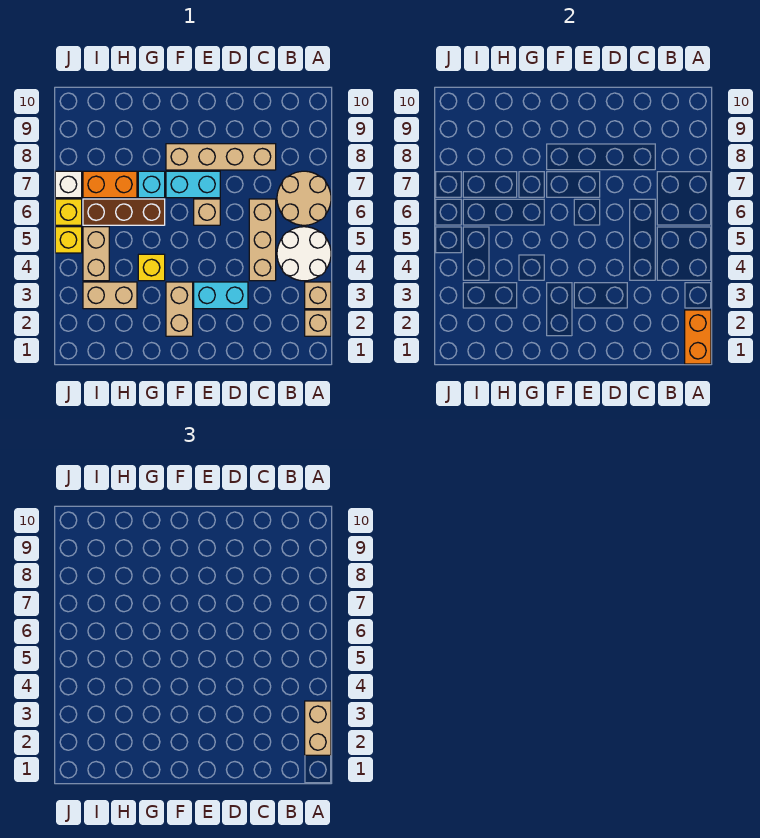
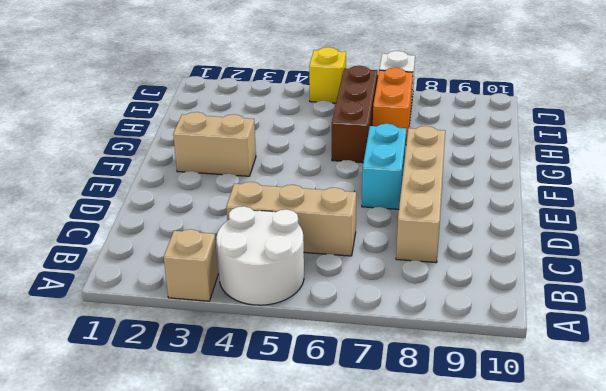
none -> tan brick A2 level 1
none -> tan round brick A6:B7 level 1
none -> cyan brick D3:E3 level 1

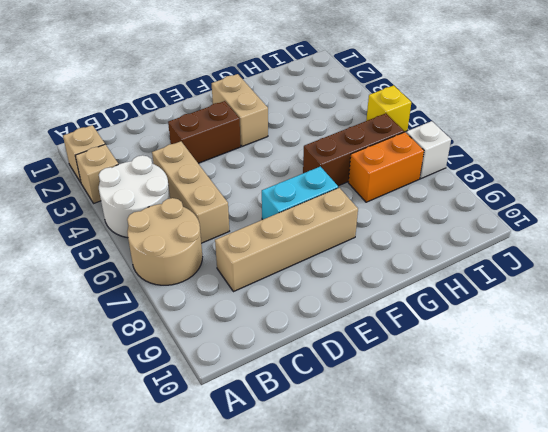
brown brick D3:E3 level 1 -> cyan brick D3:E3 level 1
none -> tan brick E6 level 1
none -> yellow brick G4 level 1
none -> cyan brick G7 level 1

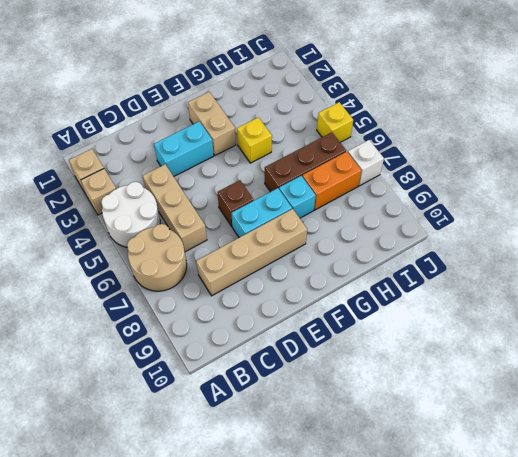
brown brick E6 level 1 -> tan brick E6 level 1
none -> tan brick H3:I3 level 1
none -> tan brick I4:I5 level 1
none -> yellow brick J6 level 1

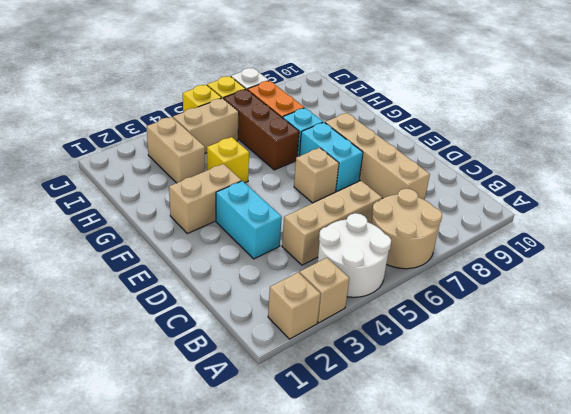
none -> orange brick A1:A2 level 2
none -> tan brick A2:A3 level 3

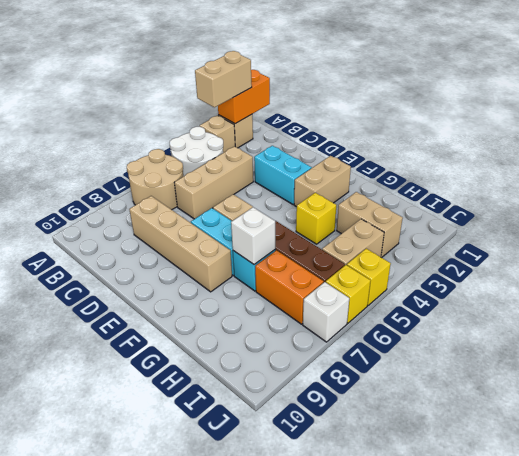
white brick G7 level 2 -> none

